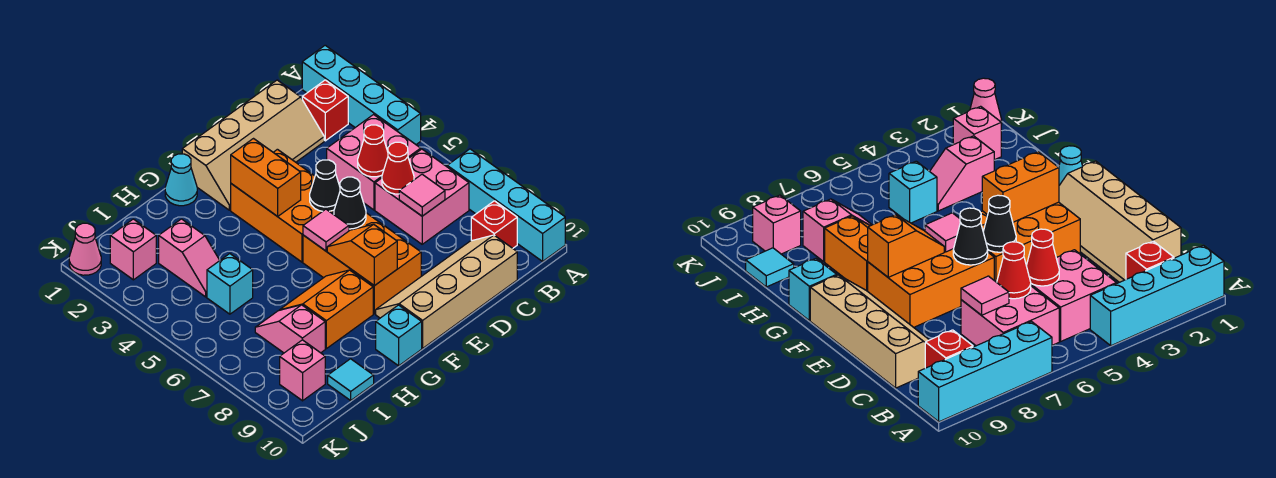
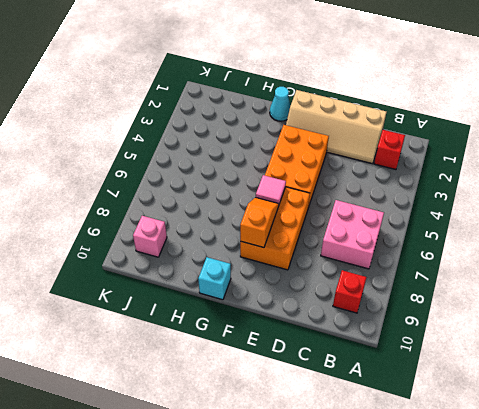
none -> cyan brick A1:A4 level 1
none -> cyan brick A7:A10 level 1
none -> pink brick B4:C5 level 1

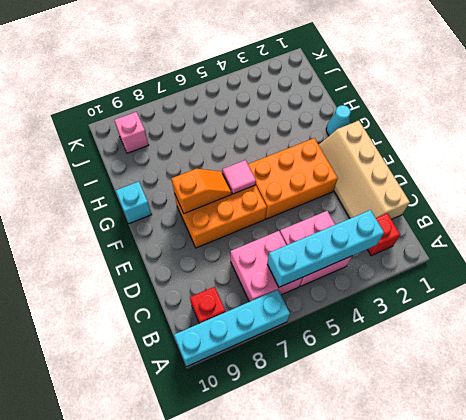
cyan brick B3:B6 level 2 -> cyan brick A1:A4 level 1
none -> tan slope C9:F10 level 1 top 10
none -> orange slope G7:H8 level 1 top 8
none -> pink slope I3:I4 level 1 top 3

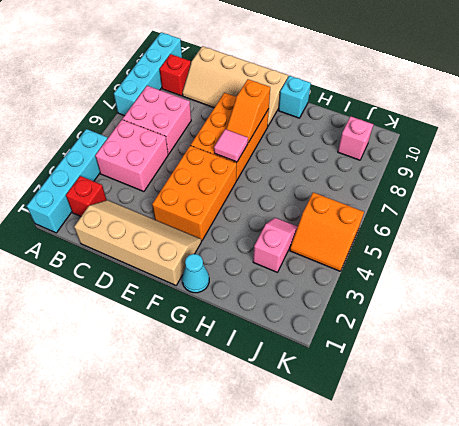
orange slope J4:K5 level 1 top 5 -> orange slope G7:H8 level 1 top 8
none -> cyan brick I5 level 1
none -> pink slope I7:I8 level 1 top 8
none -> cyan tile I10 level 1

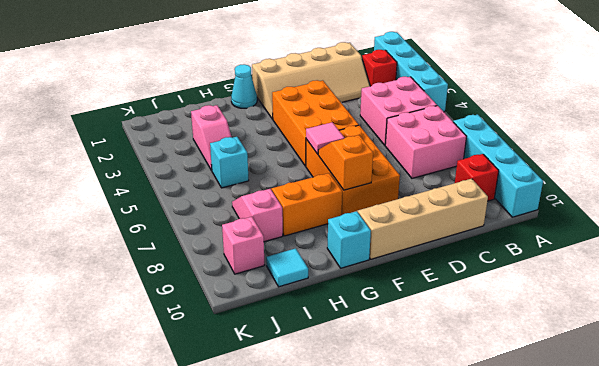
none -> pink brick J2 level 1
none -> pink cone K1 level 1
none -> red cone C5 level 2

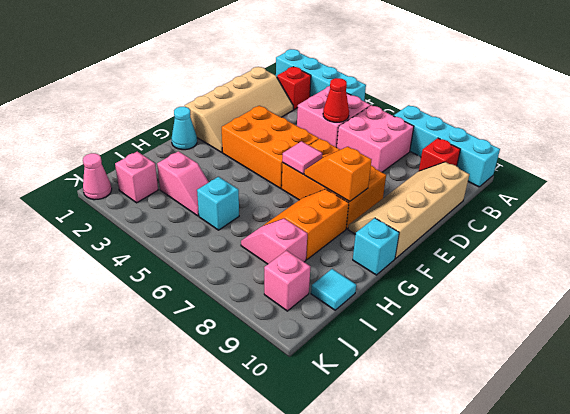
none -> red cone C6 level 2
none -> pink tile C7 level 2
none -> black cone E5 level 2

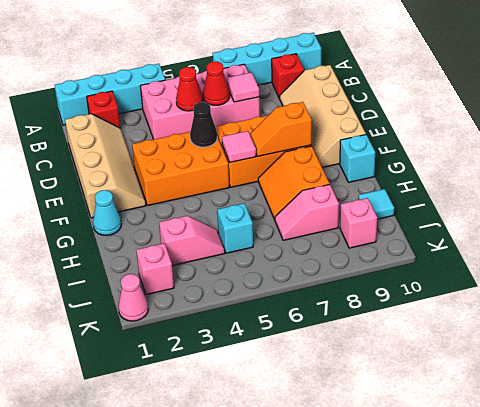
none -> black cone E6 level 2
none -> orange brick F3:F4 level 2

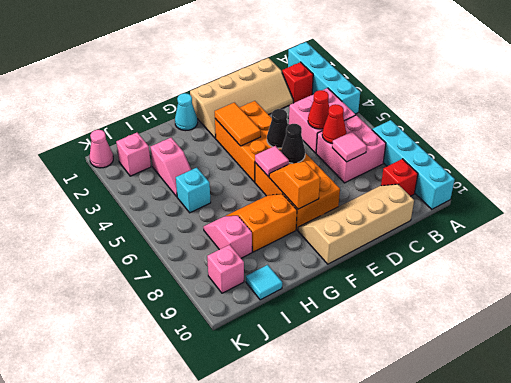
orange tile F3:F4 level 2 -> orange brick F3:F4 level 2
none -> cyan brick G10 level 1

